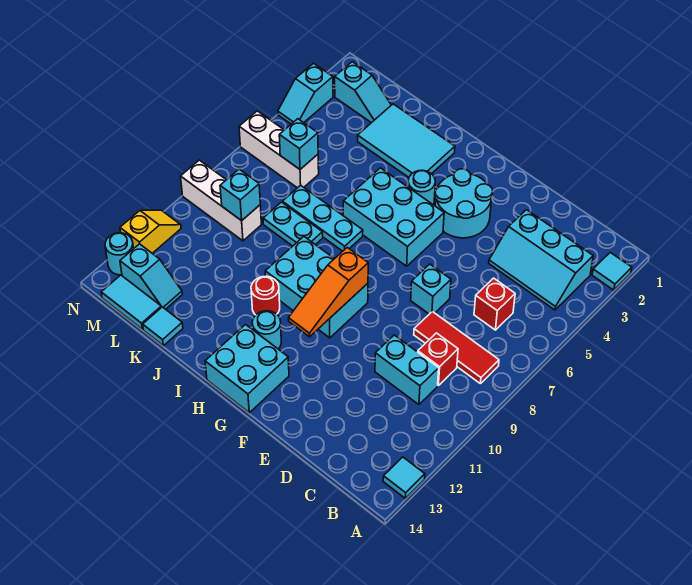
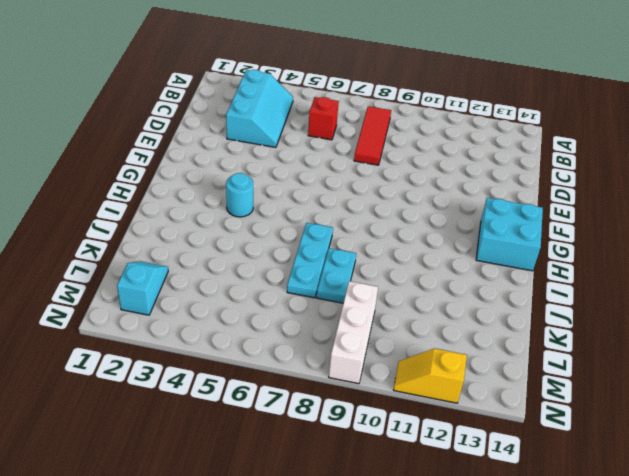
none -> cyan tile A2 level 1
none -> cyan tile A13 level 1
none -> red brick C9 level 1
none -> cyan brick C10:D10 level 1

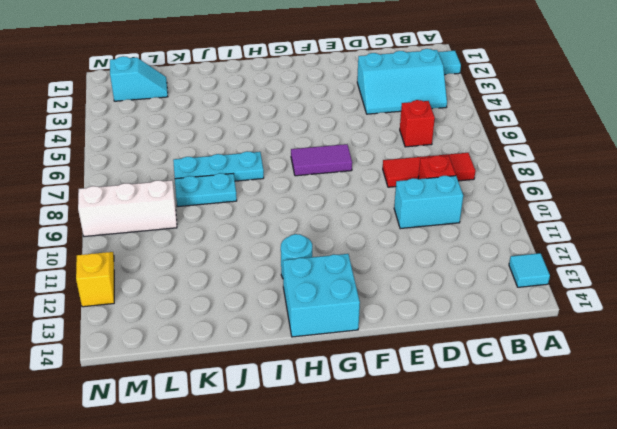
purple tile F7:G7 level 1 -> none
none -> cyan brick E7 level 1
none -> cyan round brick F3:G4 level 1
none -> cyan brick G5:I6 level 1
none -> cyan brick G9:I10 level 1

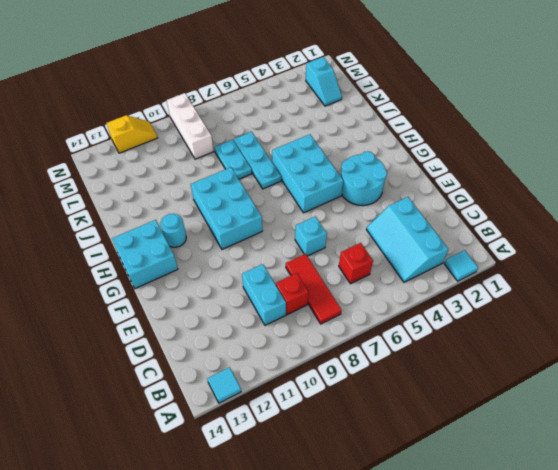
none -> cyan round brick H4 level 1
none -> cyan tile I2:K3 level 1
none -> red round brick I11 level 1
none -> cyan tile K14 level 1

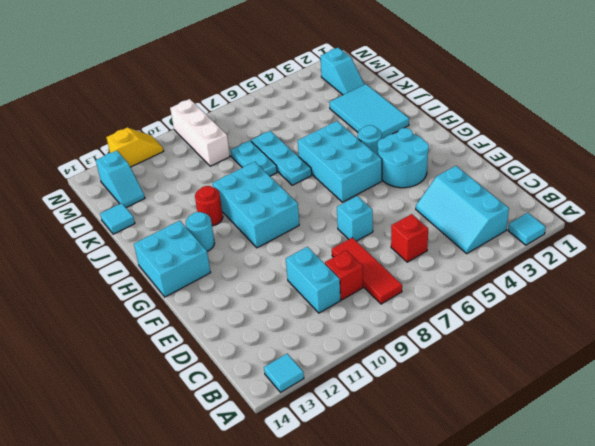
none -> white brick L6:N6 level 1
none -> cyan tile L14:M14 level 1
none -> cyan slope N3:N4 level 1 top 3
none -> cyan round brick N13 level 1

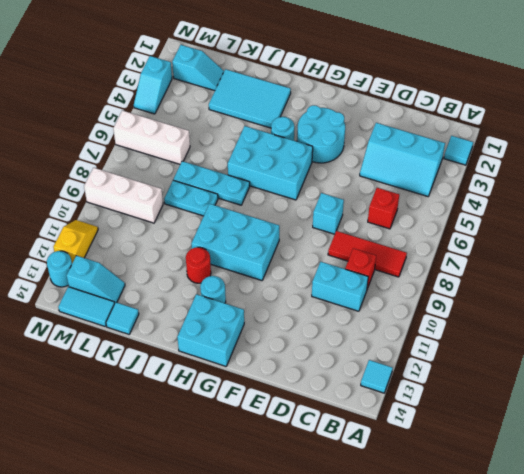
none -> orange slope G9:G11 level 2 top 9
none -> cyan brick L6 level 2
none -> cyan brick L9 level 2

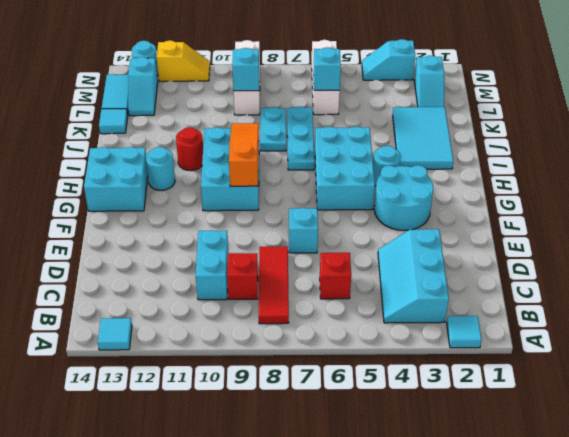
orange slope G9:I9 level 2 top G -> orange slope G9:G11 level 2 top 9

